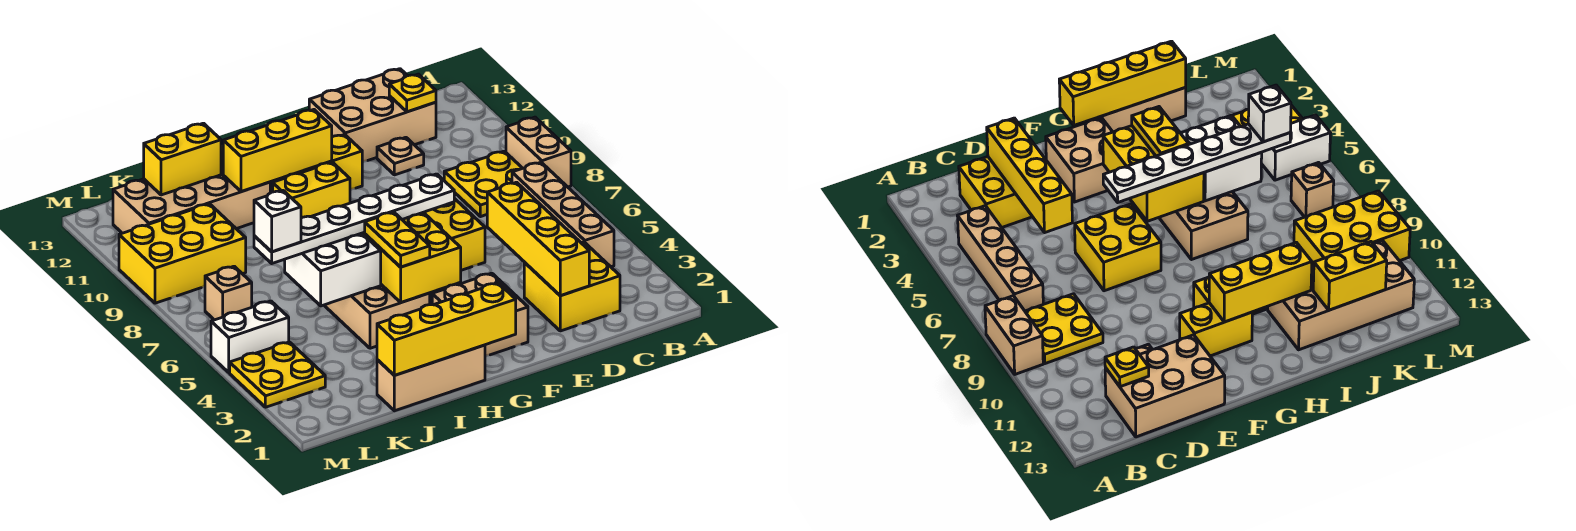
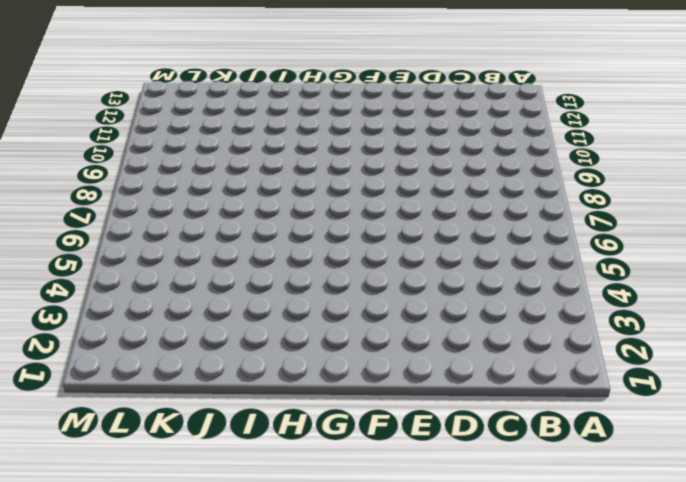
none -> tan brick A8:A9 level 1
none -> tan brick B4:B7 level 1
none -> yellow plate B8:C9 level 1

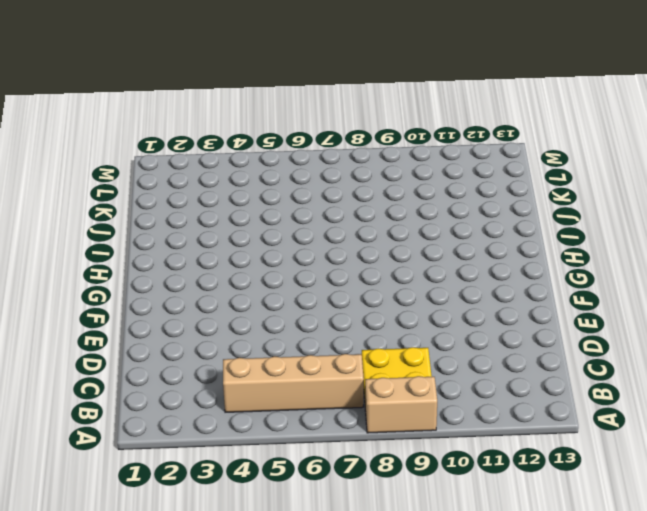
none -> yellow brick C2:D3 level 1
none -> tan brick C12:E13 level 1
none -> tan plate D11 level 1

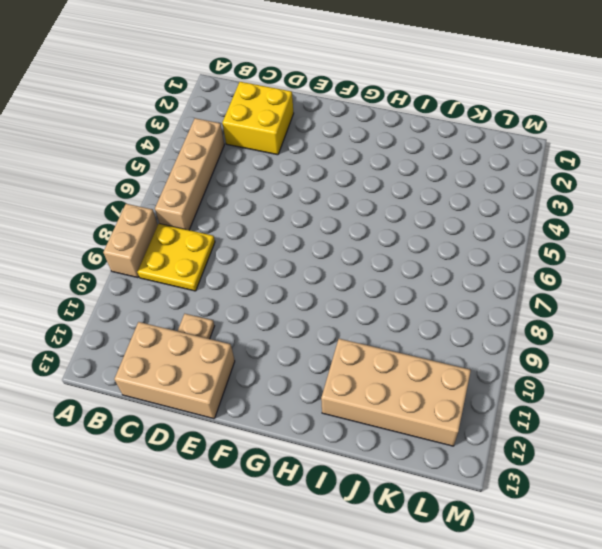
none -> yellow brick E6:F7 level 1
none -> tan brick F2:G3 level 1
none -> yellow brick F11:G11 level 1

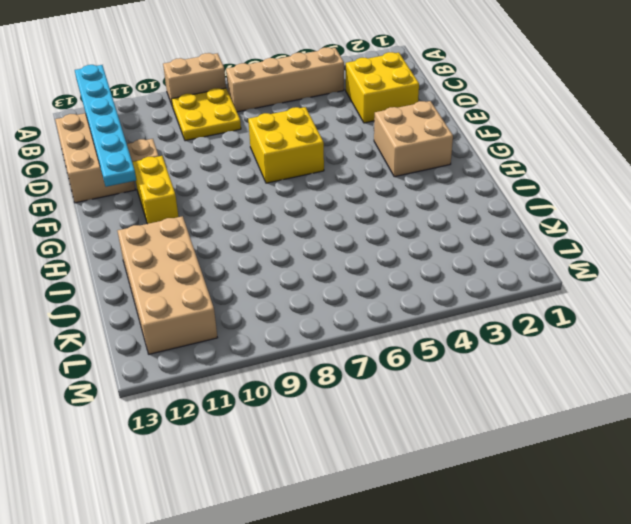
cyan plate A12:F12 level 2 -> yellow plate C12 level 2
none -> yellow brick G10:H10 level 1
none -> tan brick H1:J1 level 1
none -> tan brick H4:I7 level 1

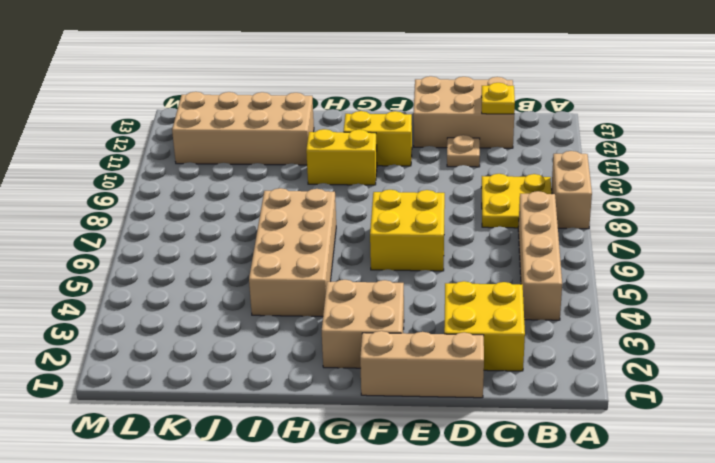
tan brick D1:F1 level 1 -> tan brick H1:J1 level 1
none -> yellow brick K9:M10 level 1
none -> yellow plate L3:M4 level 1
none -> white brick L5:M5 level 1

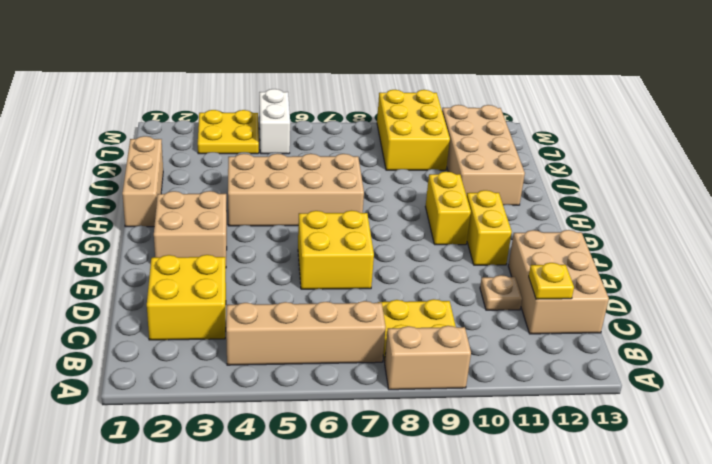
none -> tan brick L7 level 1
none -> yellow brick D2:D5 level 2
none -> yellow brick G1:J1 level 2

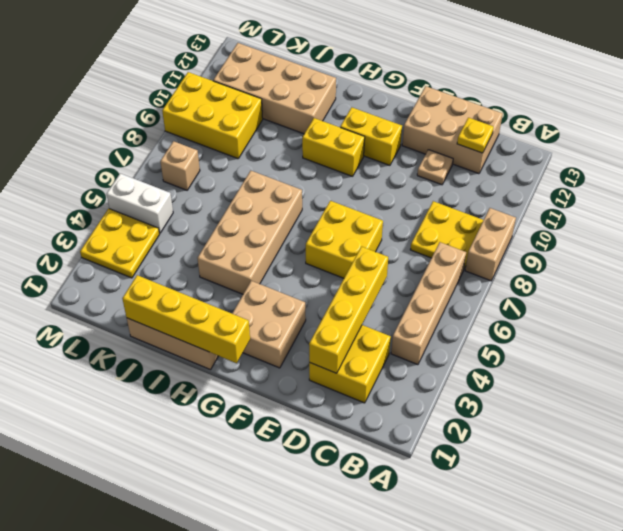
none -> yellow brick G4:H6 level 2
none -> yellow brick G11:I11 level 2
none -> white brick I5:J6 level 2

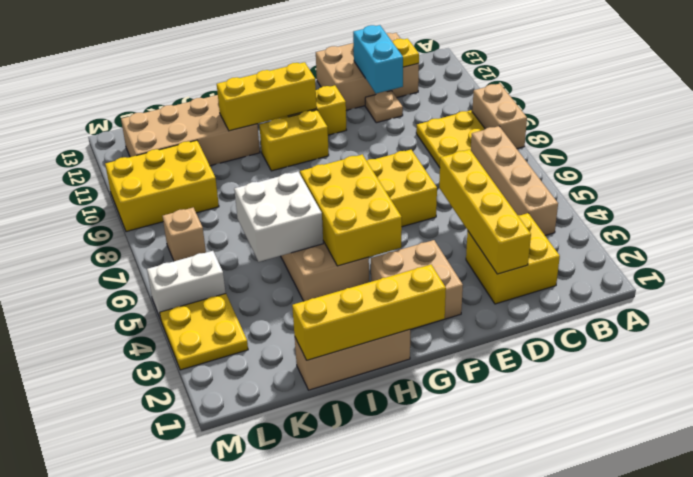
cyan brick D11:D12 level 2 -> none
none -> yellow brick J12:K12 level 2
none -> white plate F6:K6 level 3
none -> yellow plate H4:H5 level 3

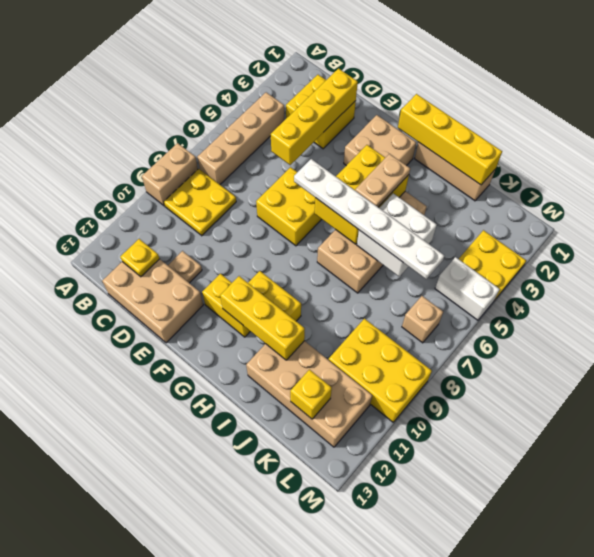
tan plate H4:H5 level 3 -> yellow plate H4:H5 level 3
yellow brick K12 level 2 -> yellow brick J12:K12 level 2
none -> white brick K6 level 4

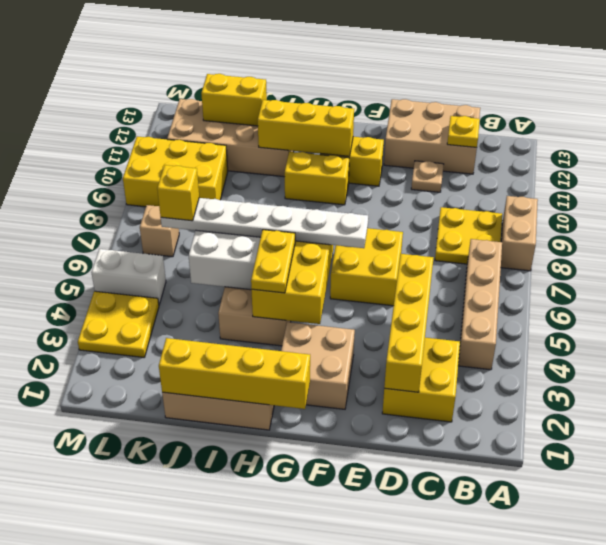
yellow brick K6 level 4 -> white brick K6 level 4

